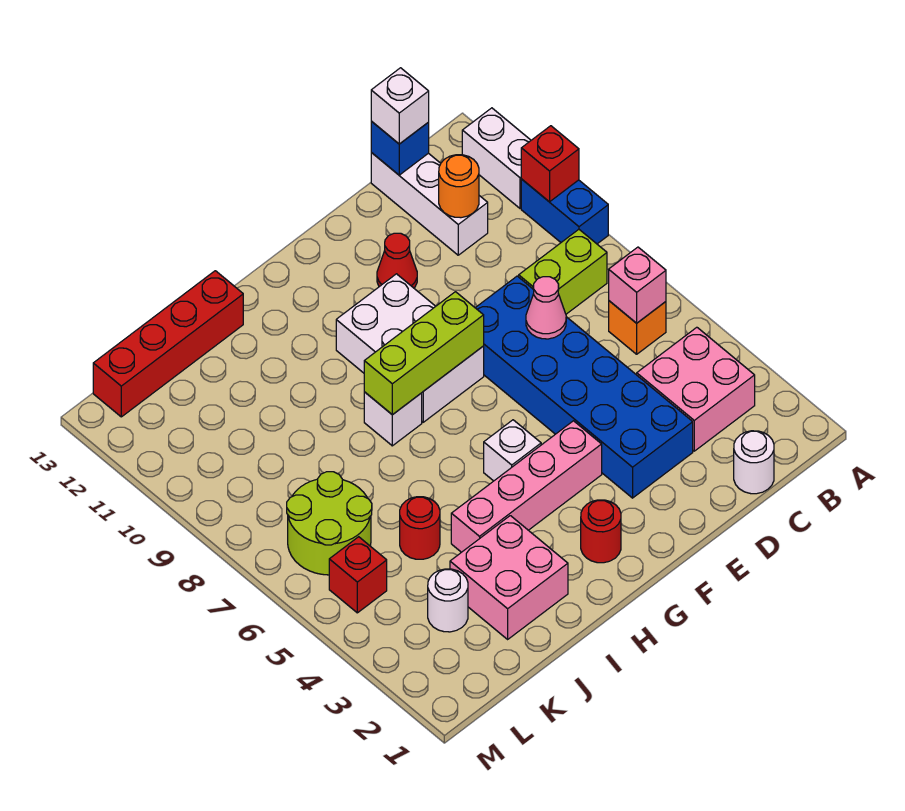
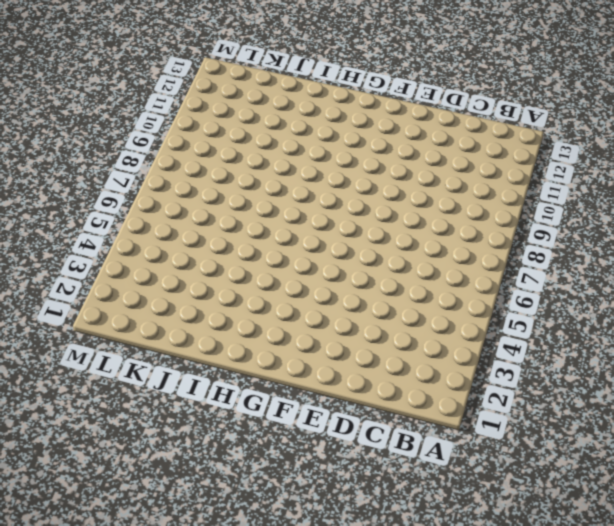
none -> blue brick A9:A10 level 1
none -> white brick A11:A12 level 1
none -> pink brick B3:C4 level 1

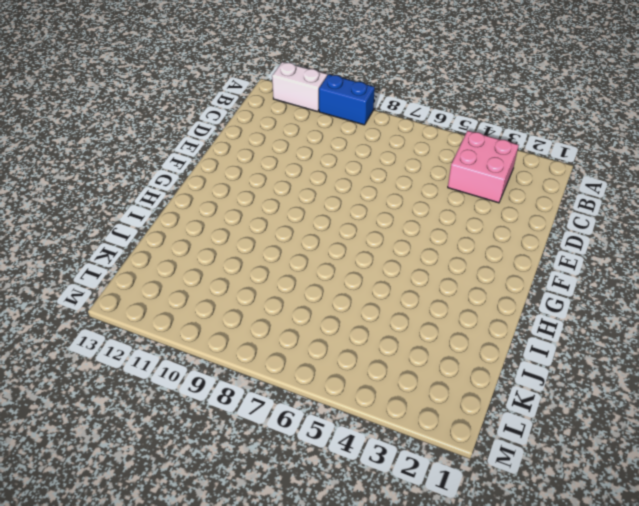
none -> orange brick B6 level 1
none -> lime brick B8:C8 level 1
none -> white round brick C1 level 1

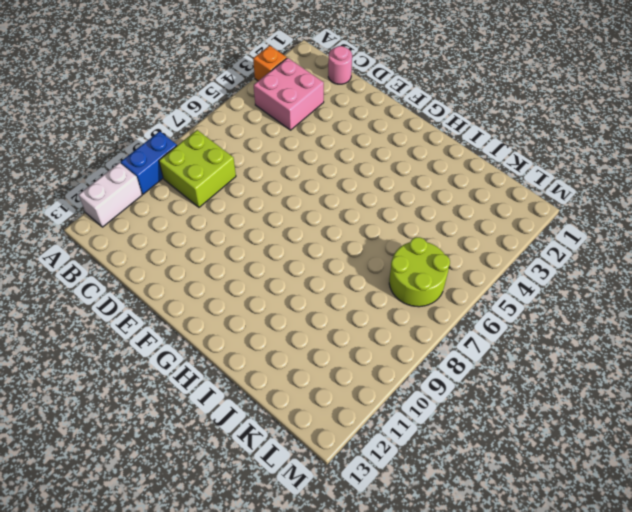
orange brick A3 level 1 -> orange brick B6 level 1
lime brick B8:C9 level 1 -> lime brick B8:C8 level 1
pink round brick C1 level 1 -> white round brick C1 level 1
none -> white brick C11:C13 level 1
none -> blue brick D3:E8 level 1
none -> red cone E11 level 1

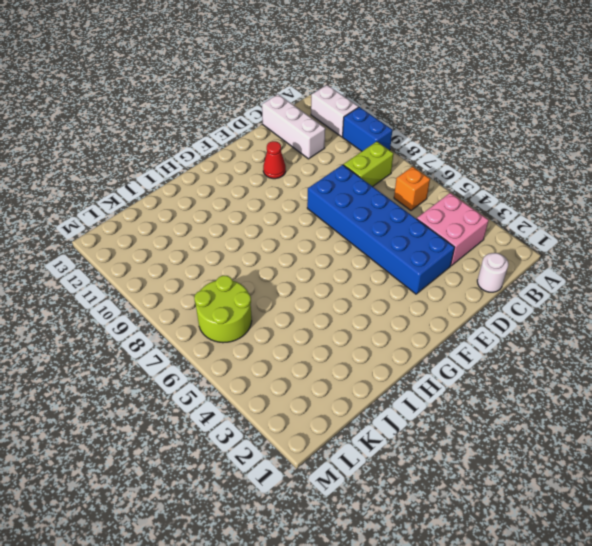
none -> pink brick F4:I4 level 1
none -> white brick F8:G10 level 1
none -> red round brick G2 level 1

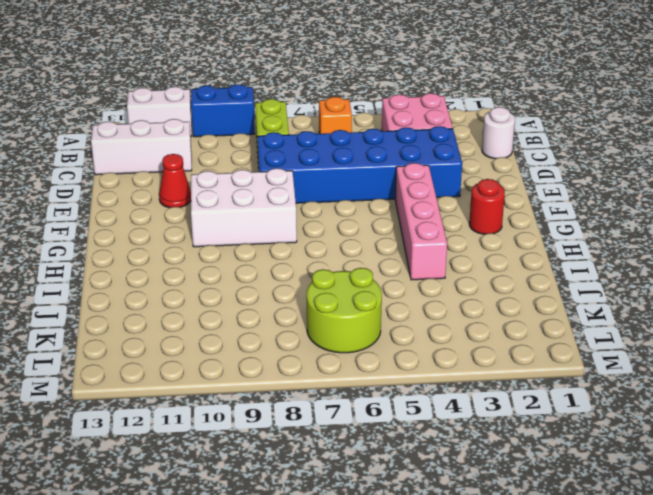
none -> white brick G5 level 1
none -> white brick H8 level 1
none -> pink brick I2:J3 level 1

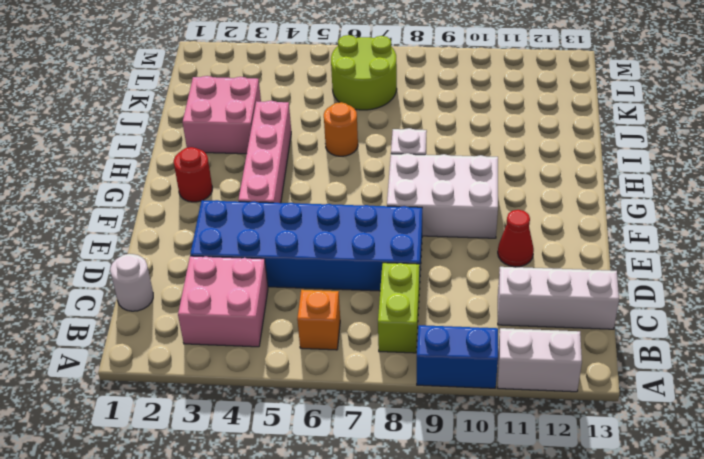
orange round brick I6 level 1 -> orange round brick C11 level 2
none -> white brick G5 level 1
none -> red brick I13:L13 level 1
none -> red round brick J5 level 1

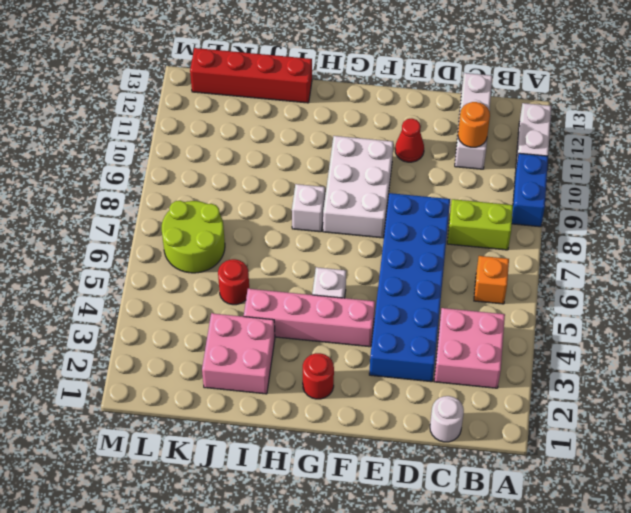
none -> white round brick K3 level 1
none -> red brick L5 level 1
none -> red brick A10 level 2

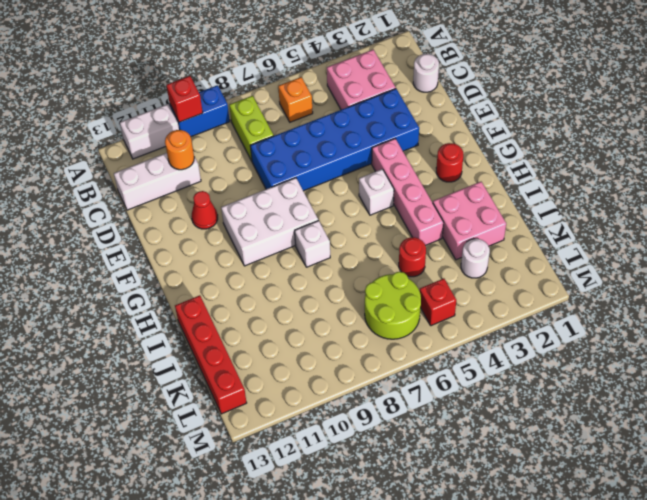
none -> pink brick B6 level 2
none -> blue brick C13 level 2
none -> pink cone D7 level 2

